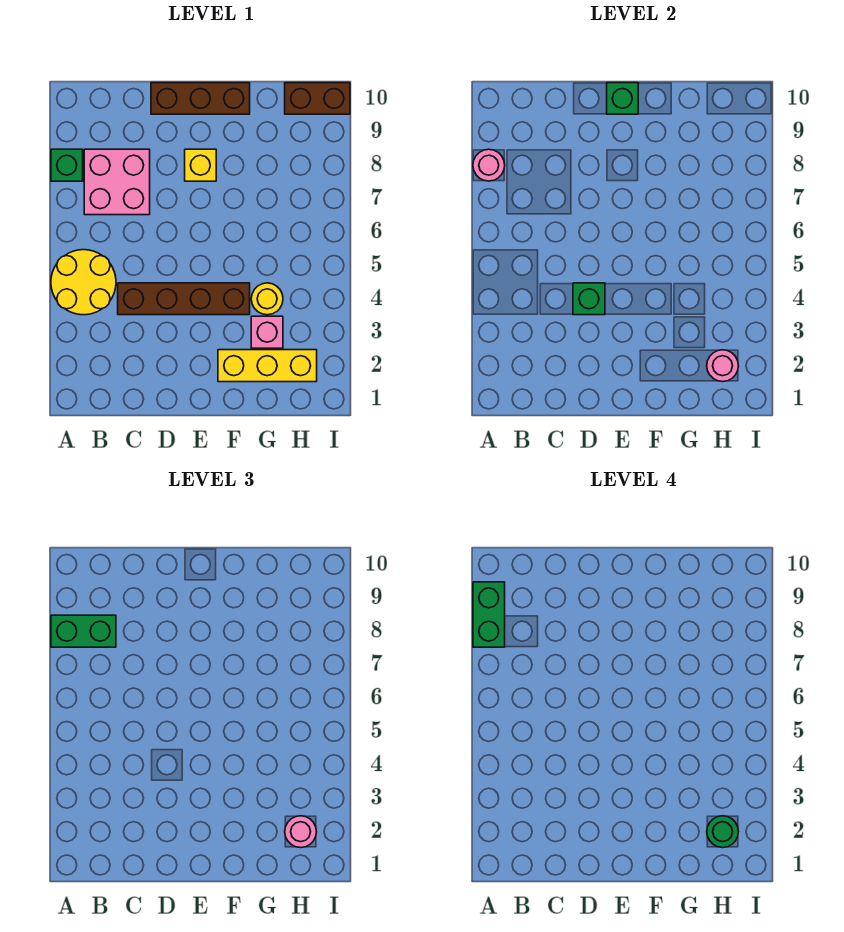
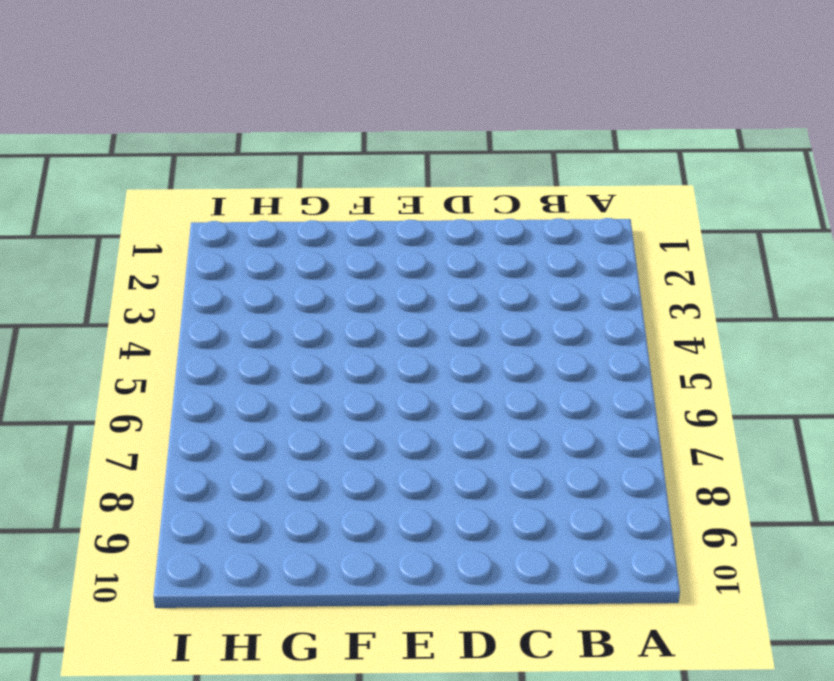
none -> yellow round brick A4:B5 level 1
none -> green brick A8 level 1
none -> pink brick B7:C8 level 1

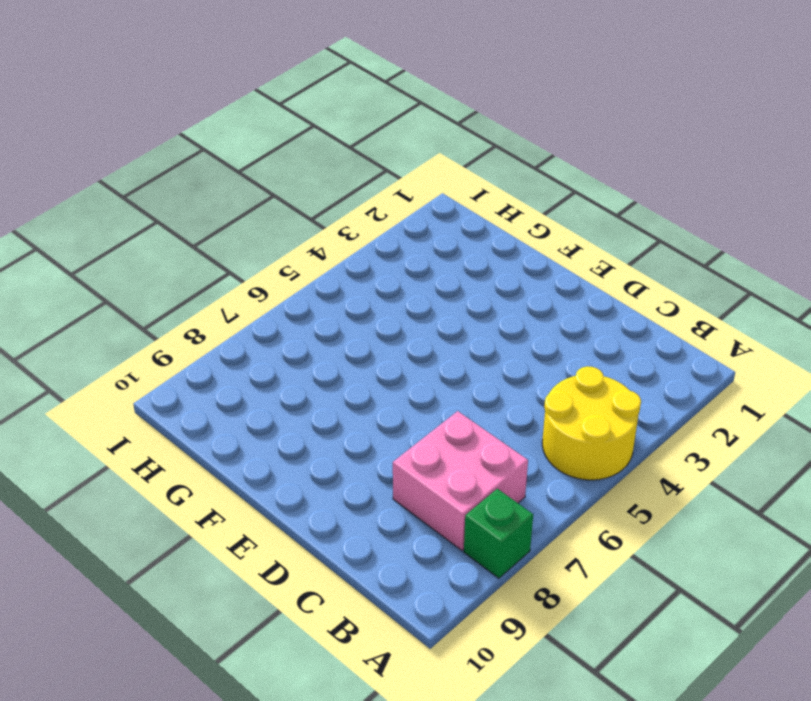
none -> brown brick C4:F4 level 1
none -> brown brick D10:F10 level 1
none -> yellow brick E8 level 1

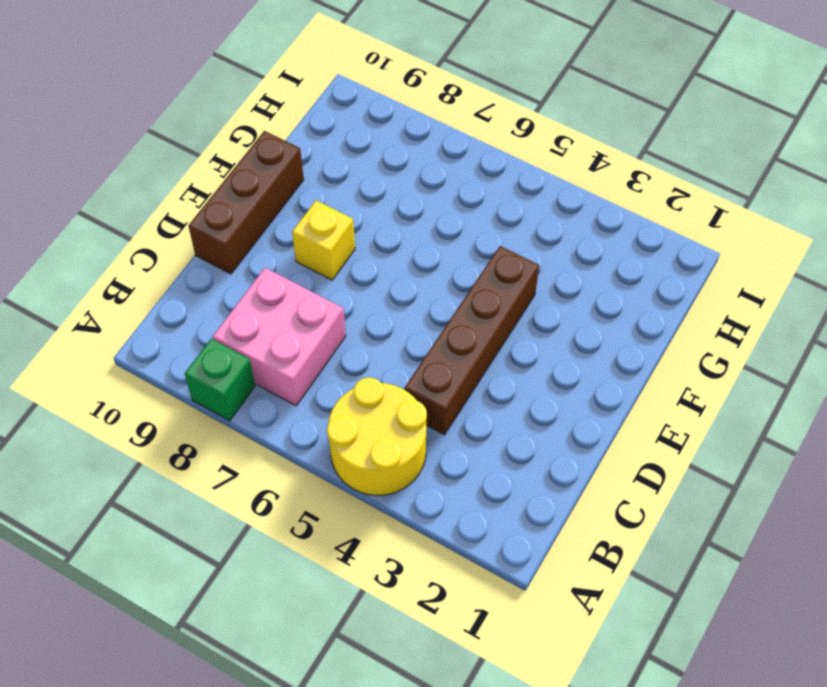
none -> yellow brick F2:H2 level 1
none -> pink brick G3 level 1
none -> yellow round brick G4 level 1

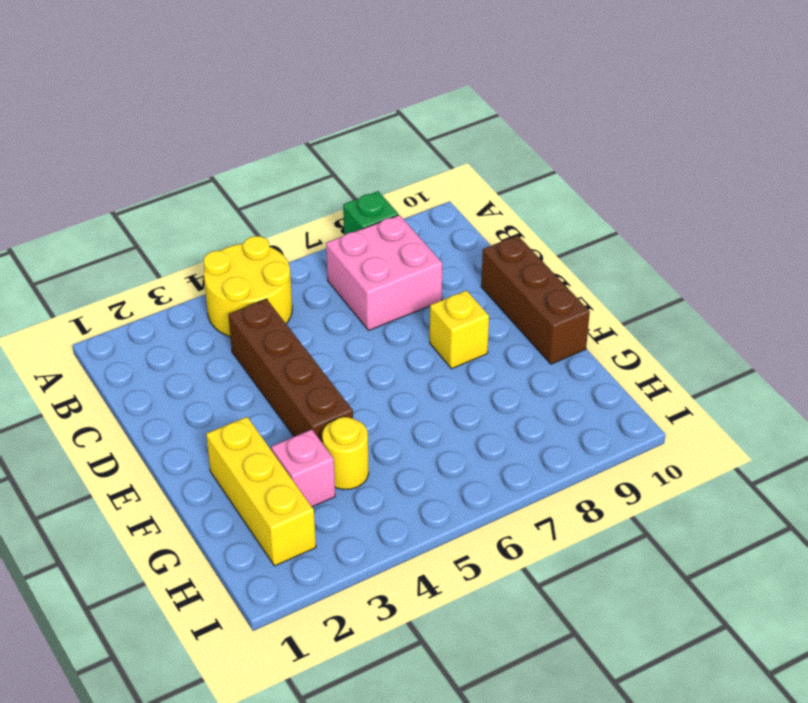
none -> brown brick H10:I10 level 1
none -> pink round brick A8 level 2
none -> green brick D4 level 2

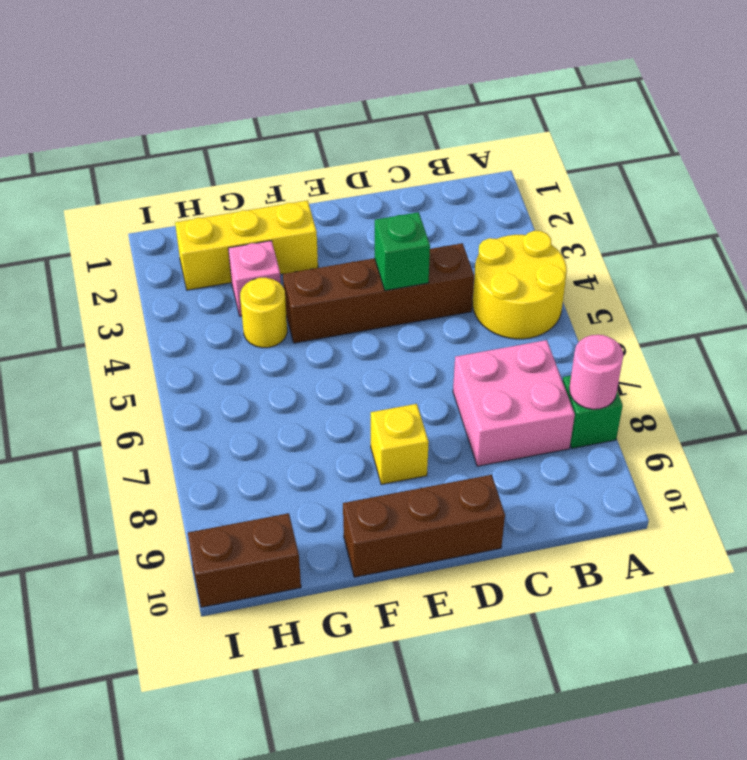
none -> green brick E10 level 2
none -> pink round brick H2 level 2
none -> green brick A8:B8 level 3

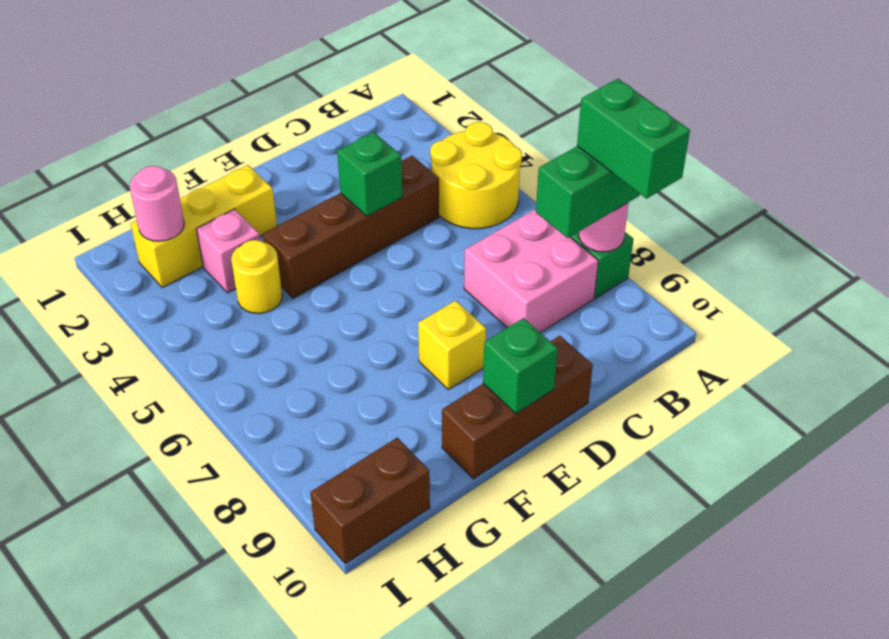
none -> pink round brick H2 level 3
none -> green round brick H2 level 4

